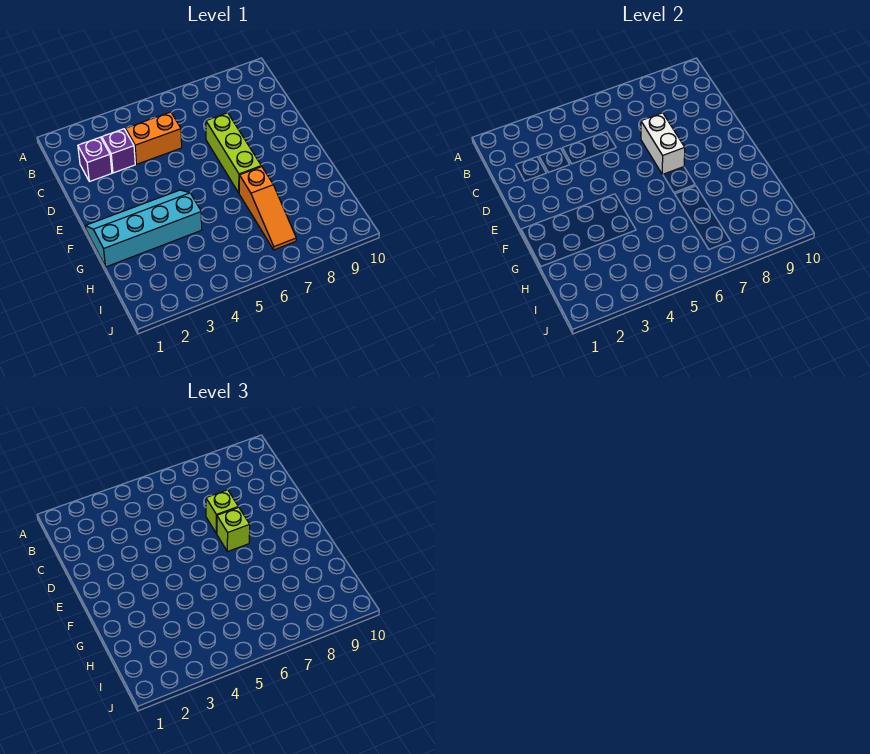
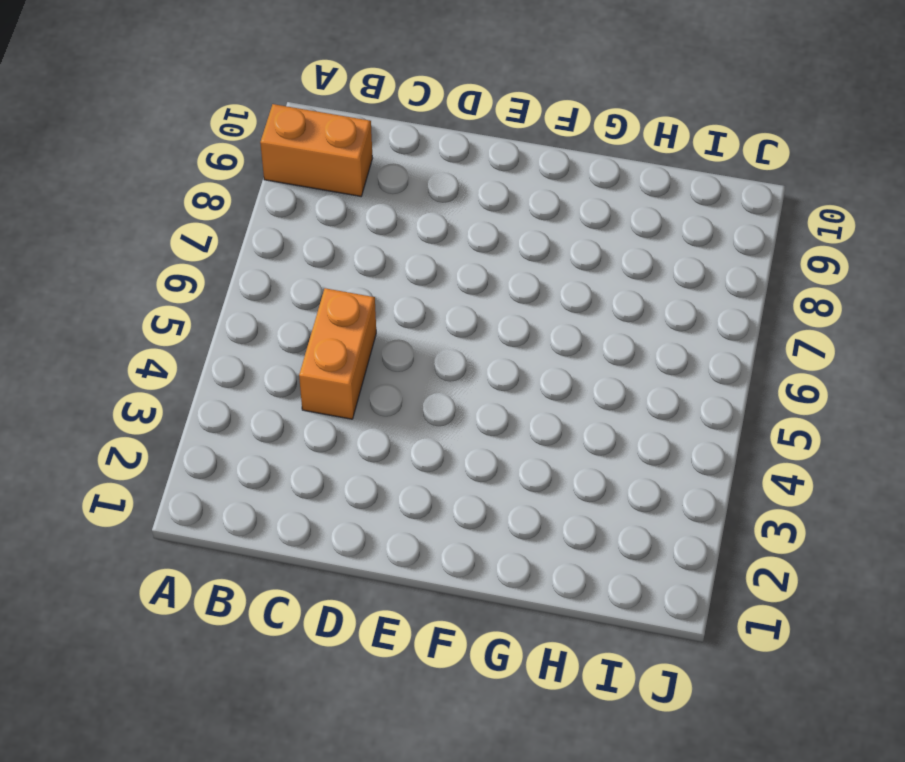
orange brick A9:B9 level 1 -> none
none -> purple brick C2 level 1
none -> purple brick C3 level 1

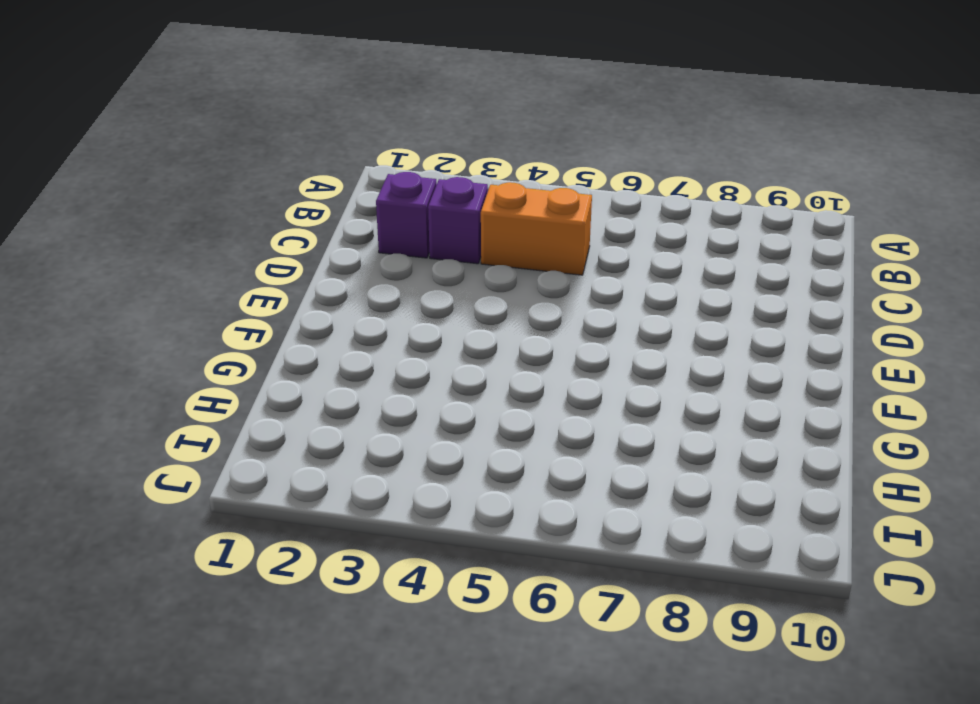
none -> lime brick D7:F7 level 1
none -> cyan slope F1:G4 level 1 top G

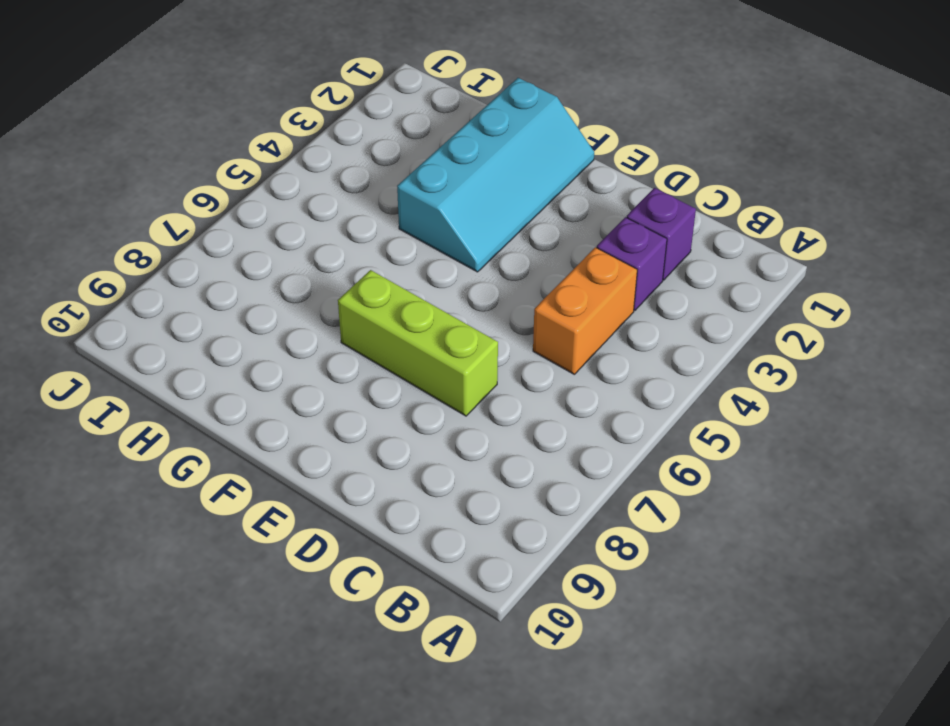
none -> orange slope G7:I7 level 1 top G
none -> white brick D7:E7 level 2

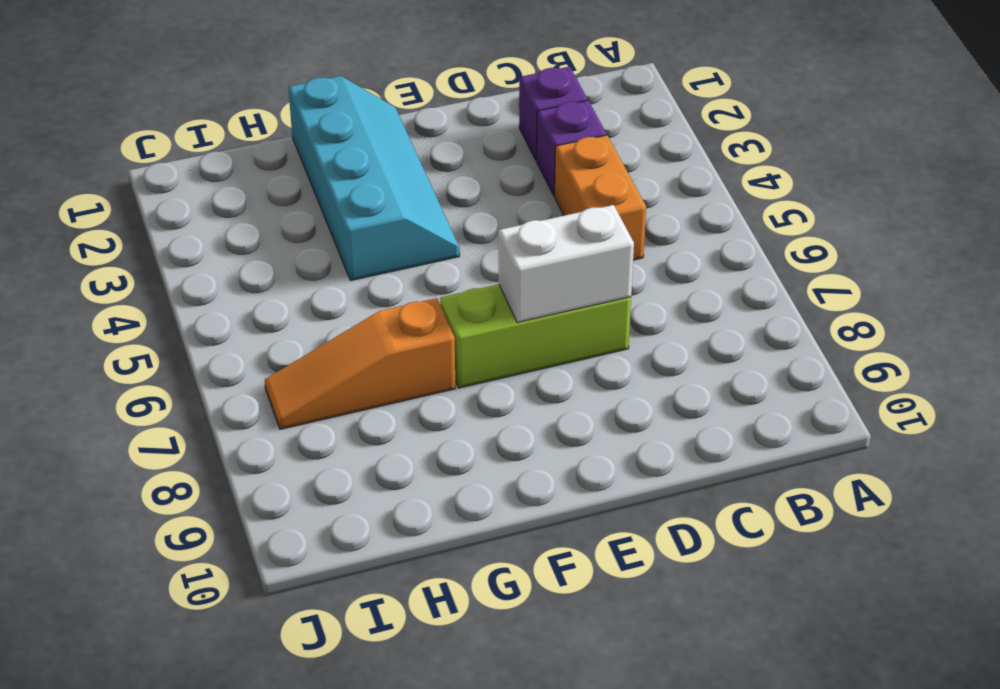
none -> lime brick D7 level 3
none -> lime brick E7 level 3

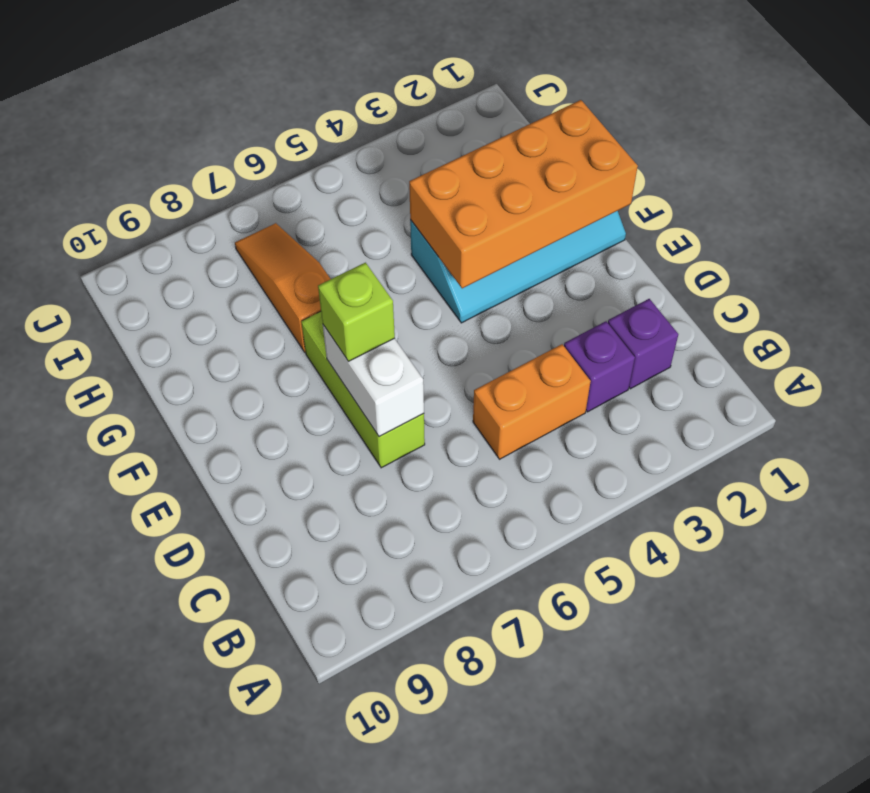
orange brick F1:G4 level 2 -> none
none -> lime brick D7 level 3

